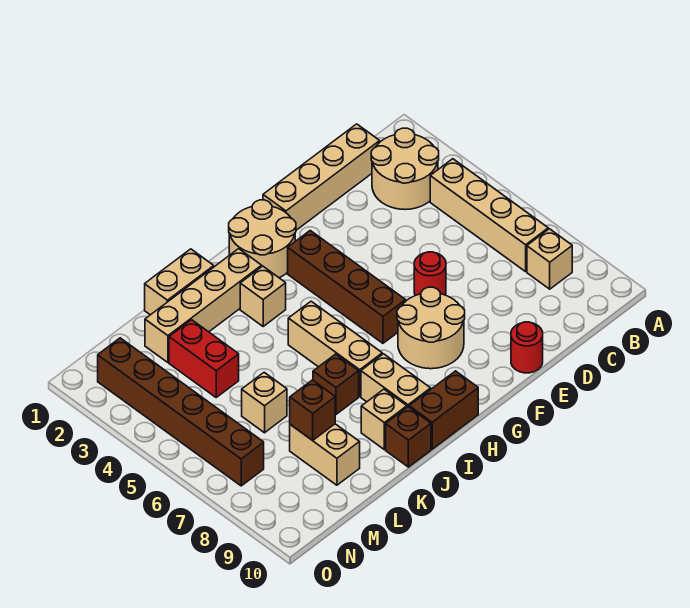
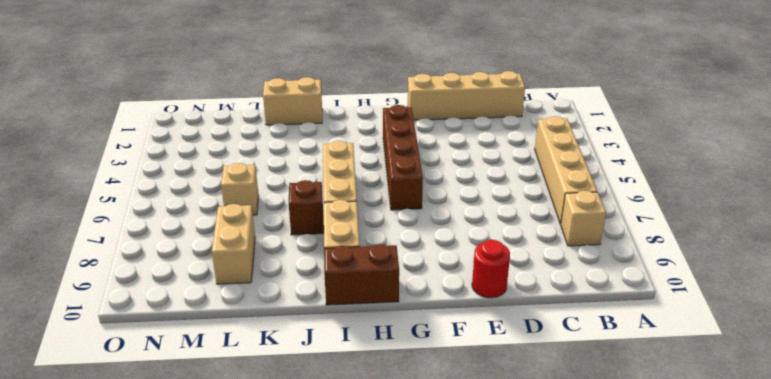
none -> tan round brick B2:C3 level 1
none -> red round brick E6 level 1
none -> tan round brick F7:G8 level 1

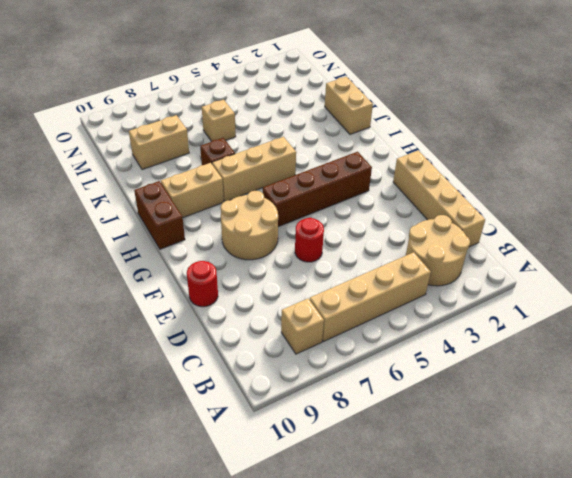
none -> tan round brick G1:H2 level 1
none -> tan brick I2:L2 level 1
none -> tan brick I3 level 1

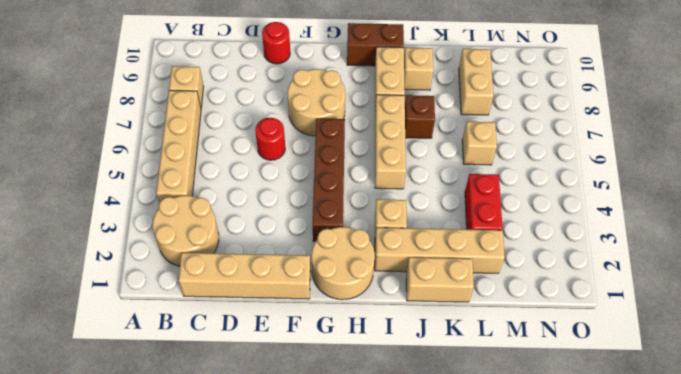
none -> brown brick J10 level 1
none -> brown brick N2:N7 level 1
none -> brown brick L8 level 2

